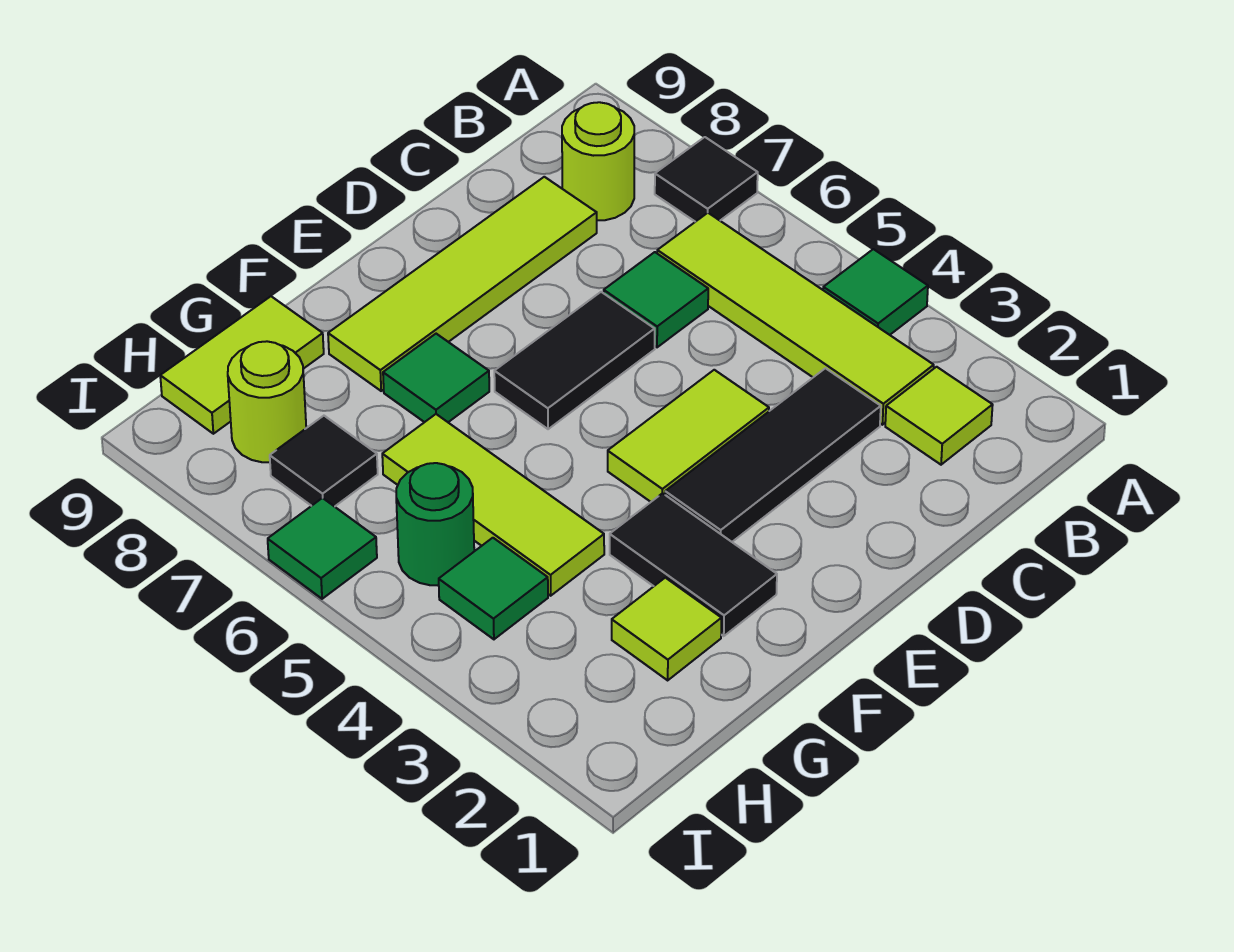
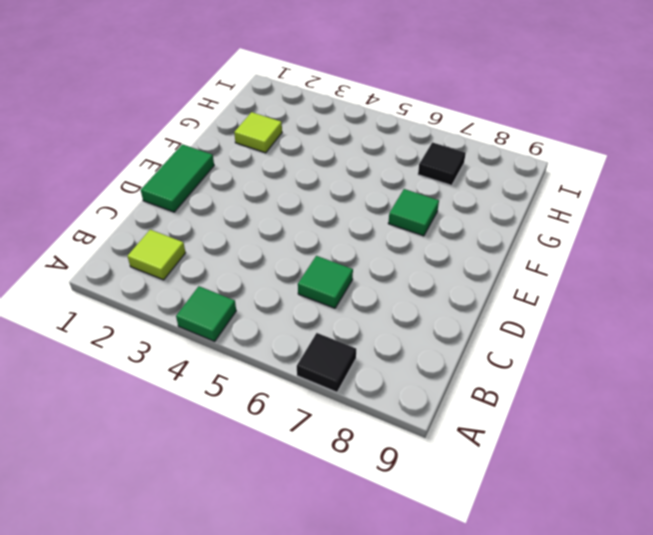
green tile D1:E1 level 1 -> none
none -> lime tile B3:B6 level 1
none -> lime round brick B8 level 1
none -> black tile C3:E3 level 1

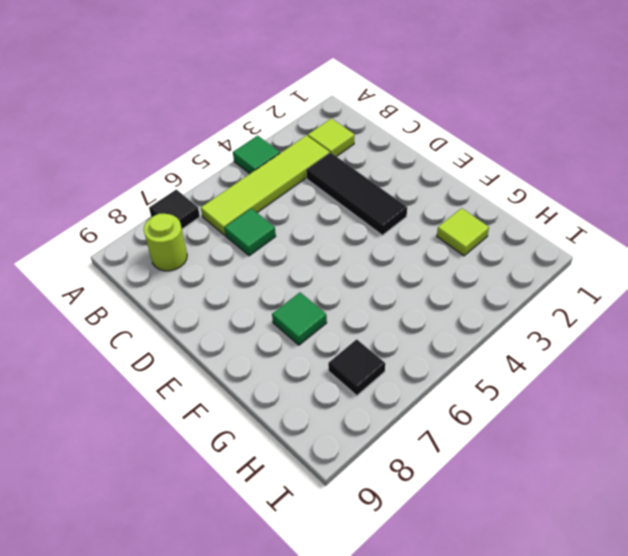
none -> lime tile C8:F8 level 1
none -> lime tile D4:E4 level 1
none -> black tile D6:E6 level 1

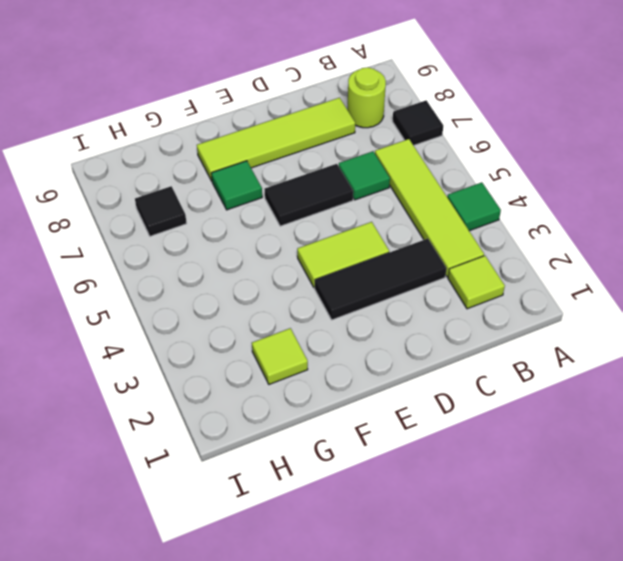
none -> black tile F2:F3 level 1
none -> lime tile G4:G6 level 1
none -> lime tile G9:H9 level 1

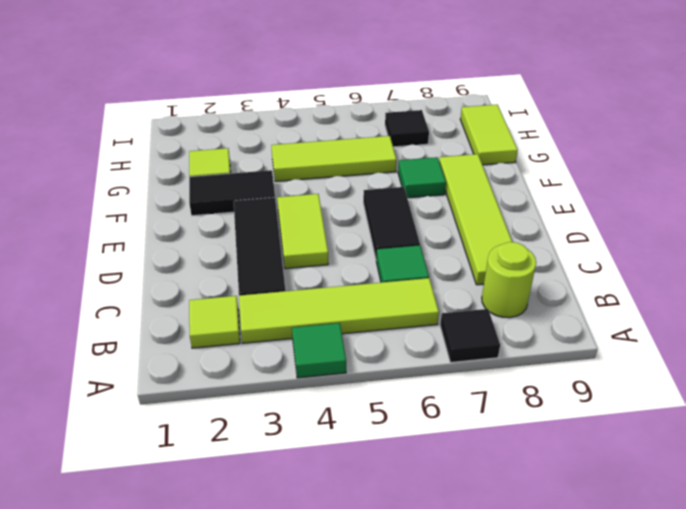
none -> green tile H4 level 1
none -> green round brick H5 level 1
none -> lime round brick H8 level 1

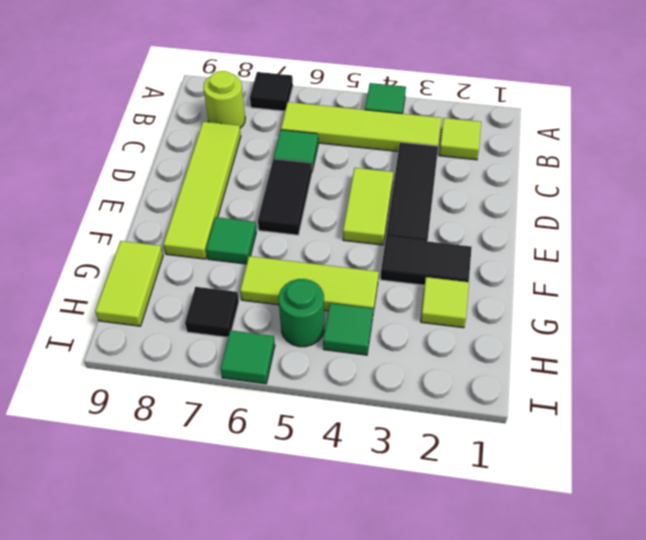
none -> lime round brick H8 level 1

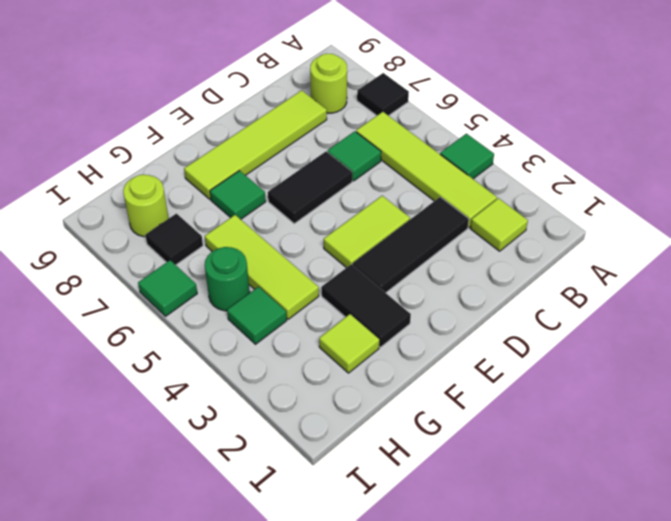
none -> lime tile G9:H9 level 1

